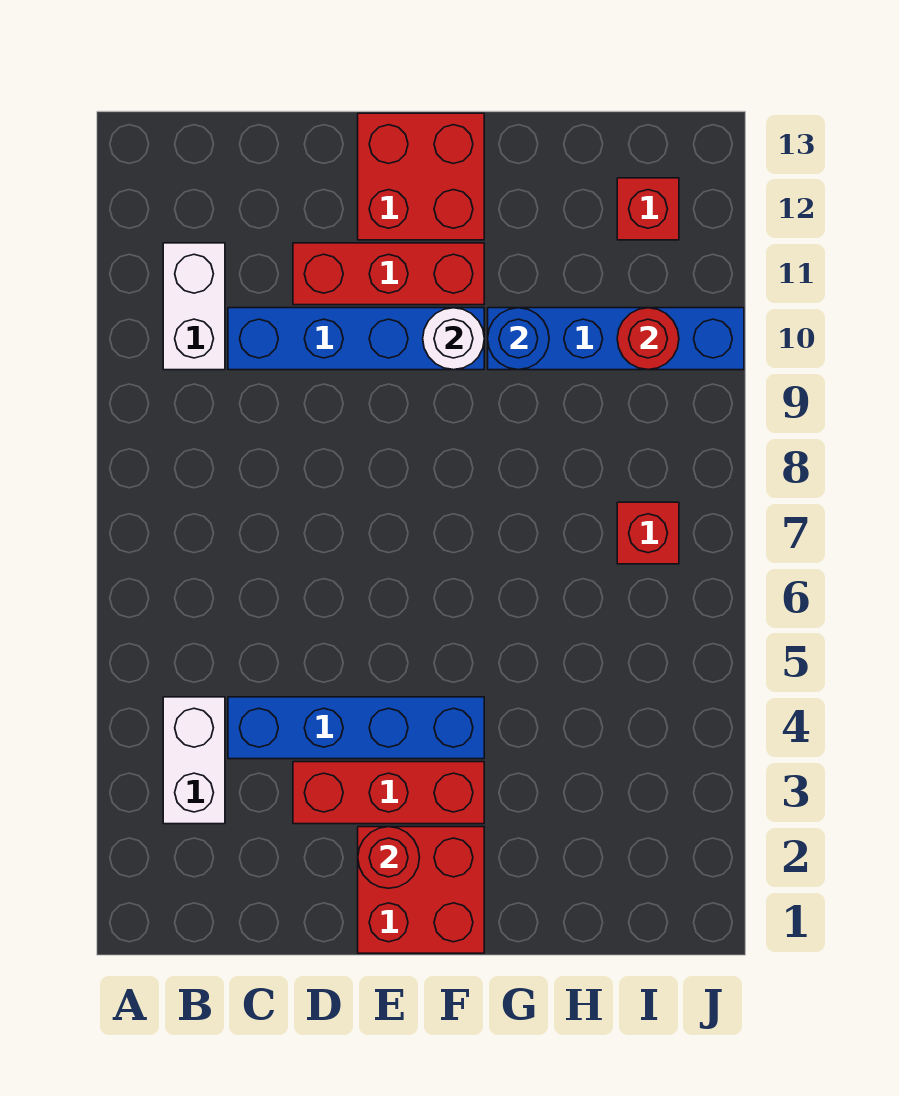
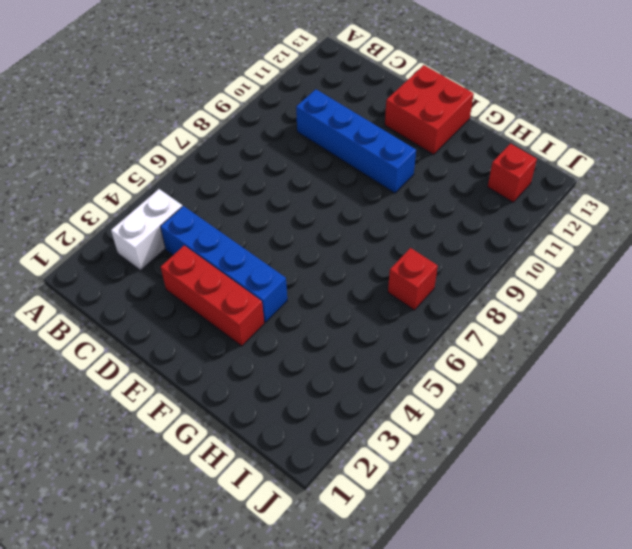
none -> white brick B10:B11 level 1
none -> red brick D11:F11 level 1
none -> red brick E1:F2 level 1

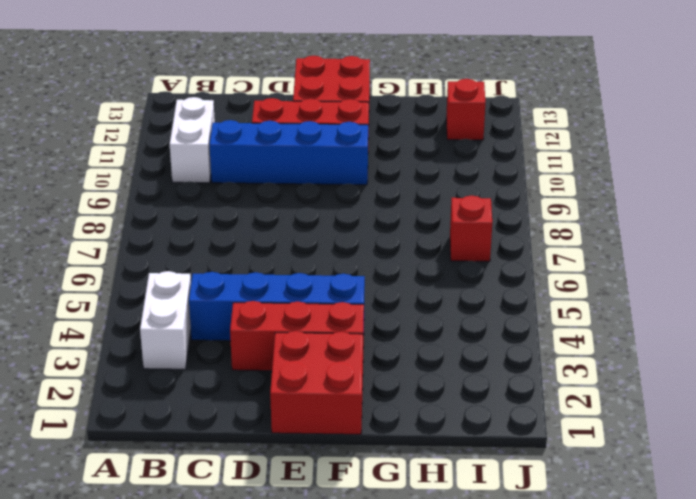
none -> blue brick G10:J10 level 1
none -> red round brick E2 level 2
none -> white round brick F10 level 2

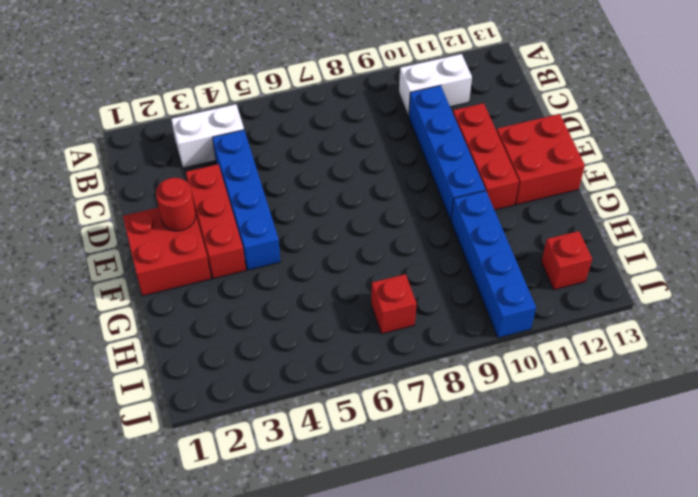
none -> white round brick F10 level 2
none -> blue round brick G10 level 2
none -> red round brick I10 level 2

